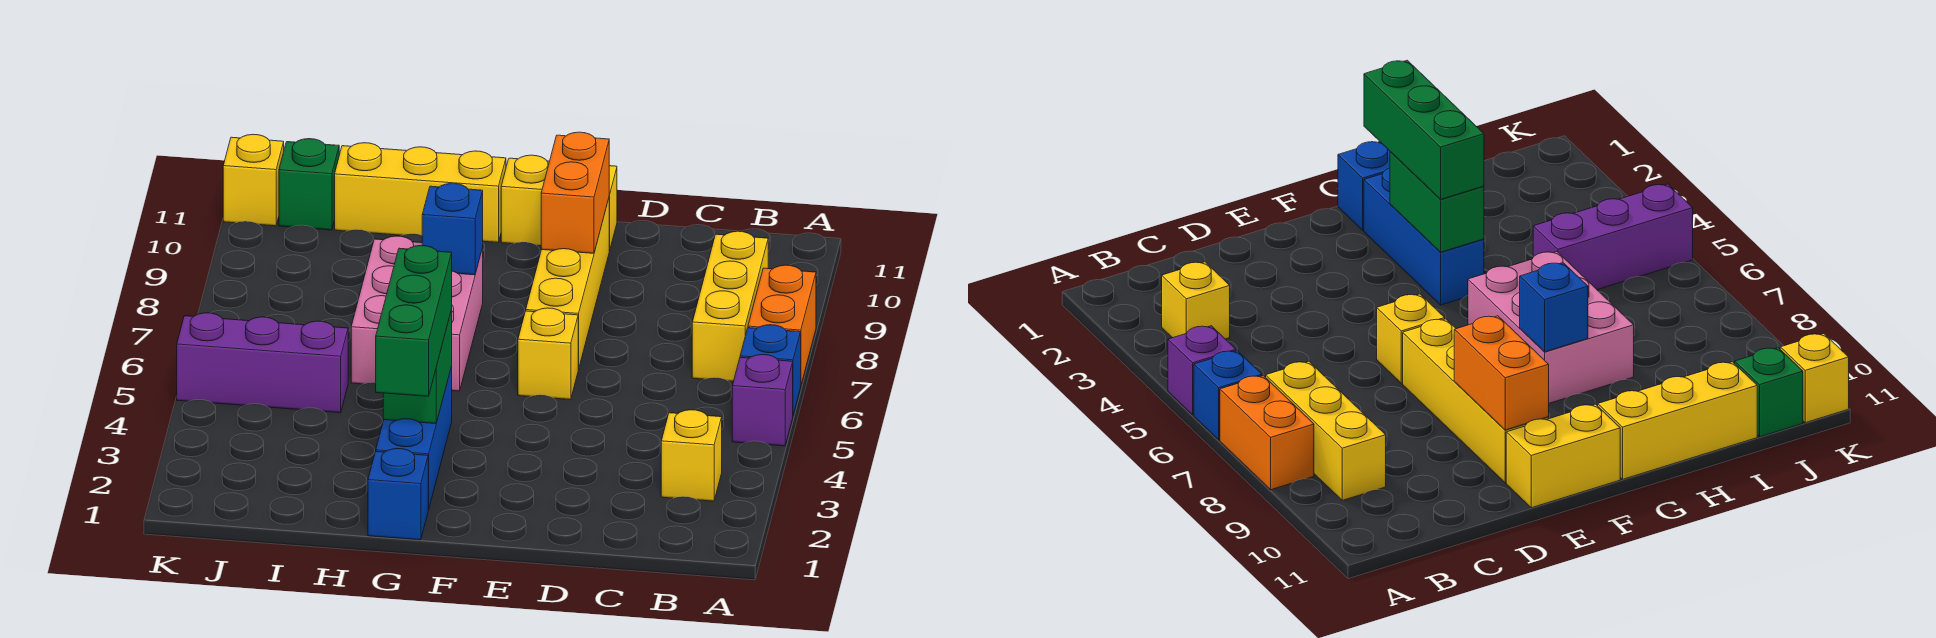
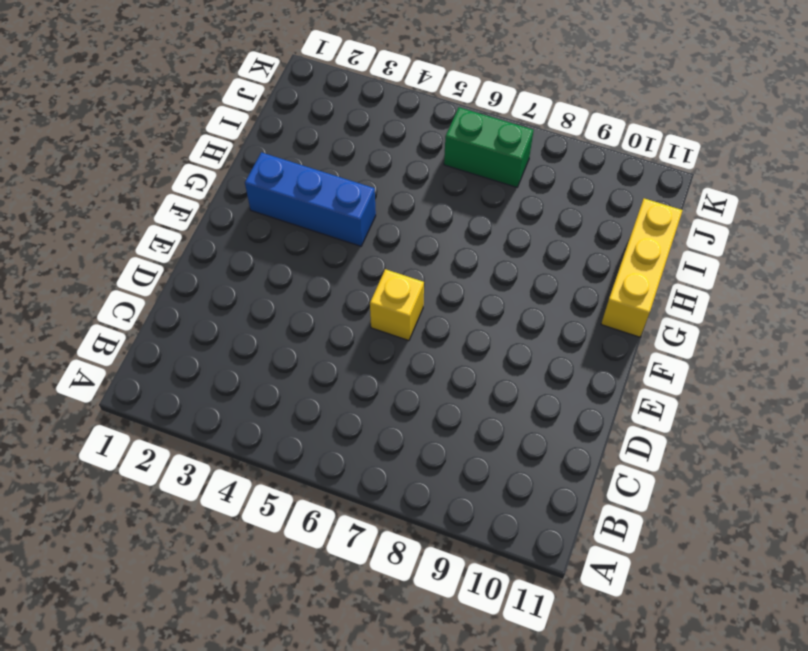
green brick J6:J7 level 1 -> green brick G3:G4 level 2
none -> purple brick A5 level 1
none -> blue brick A6 level 1
none -> orange brick A7:A8 level 1

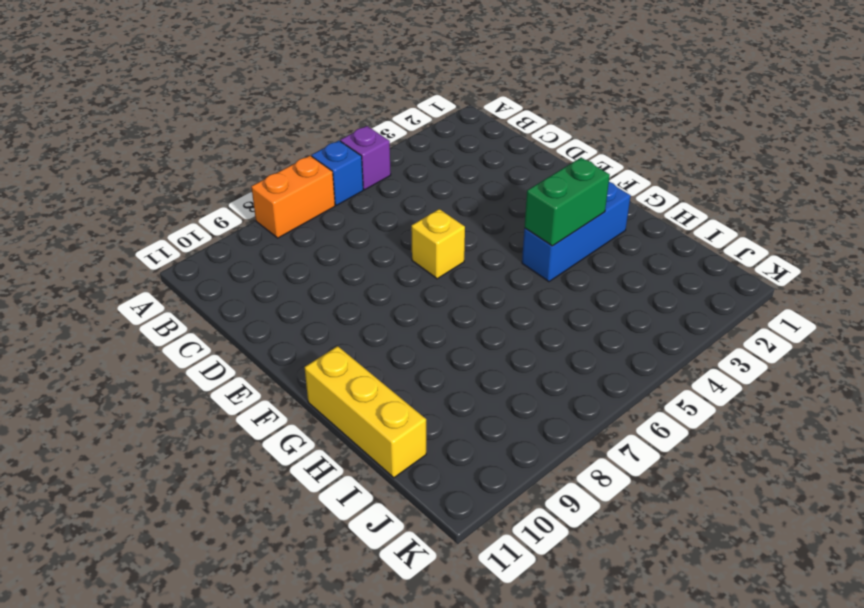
none -> yellow brick B3 level 1
none -> yellow brick B7:B9 level 1
none -> yellow brick E7:E10 level 1

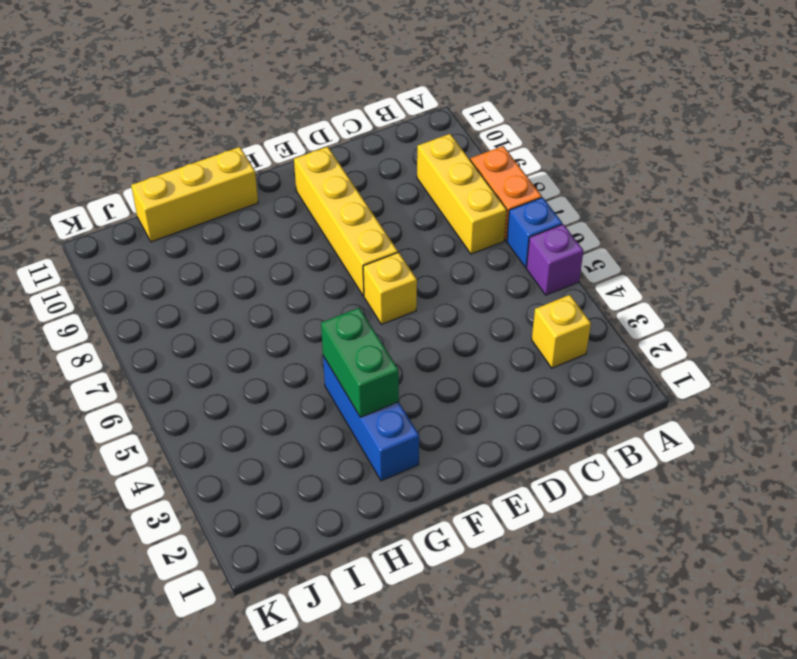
none -> yellow brick E11:F11 level 1
none -> blue brick G1 level 1
none -> pink brick G6:H8 level 1

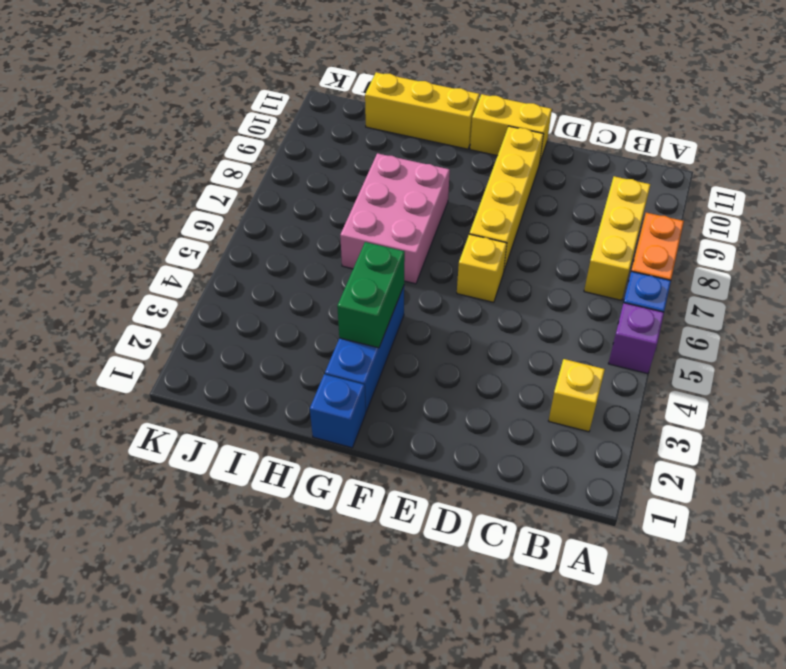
none -> purple brick I5:K5 level 1
none -> green brick J11 level 1
none -> yellow brick K11 level 1

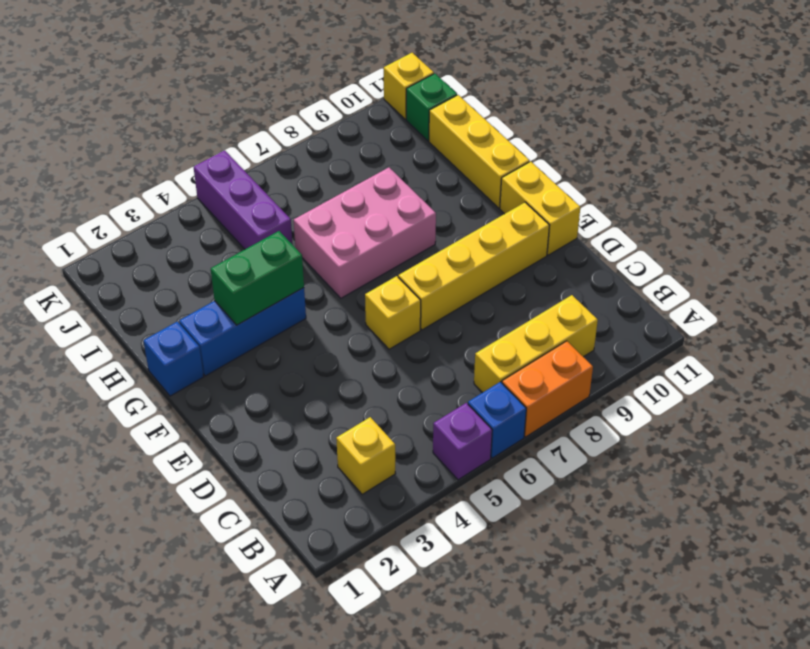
none -> orange brick E9:E10 level 2
none -> blue brick G8 level 2
none -> green brick G2:G4 level 3

